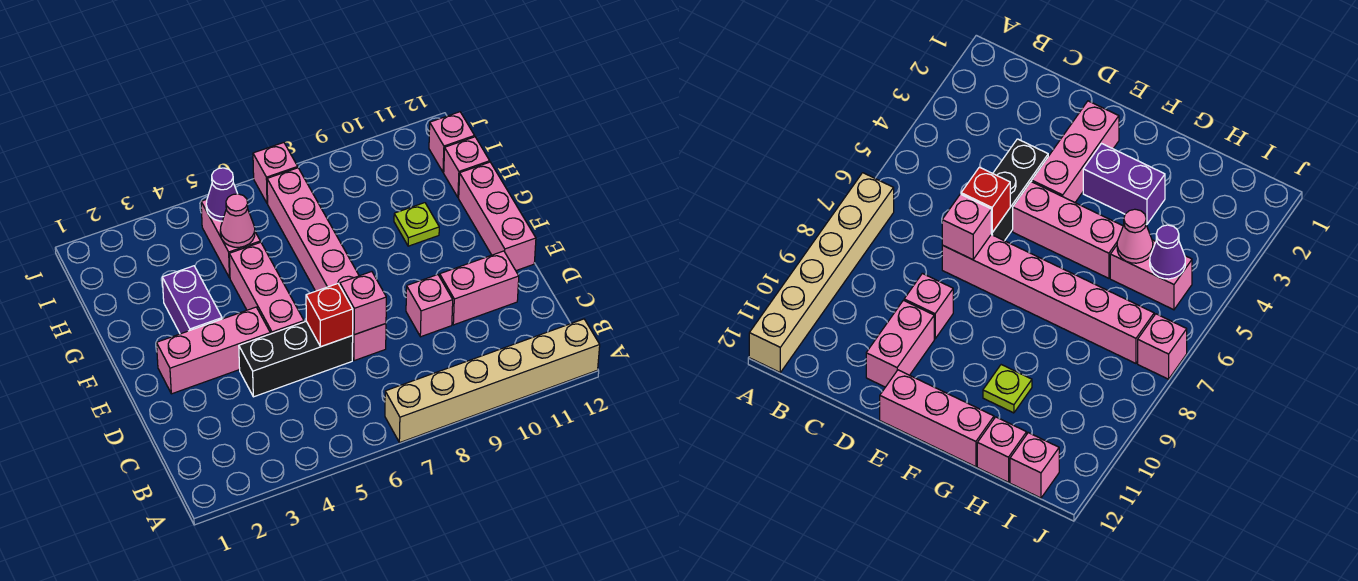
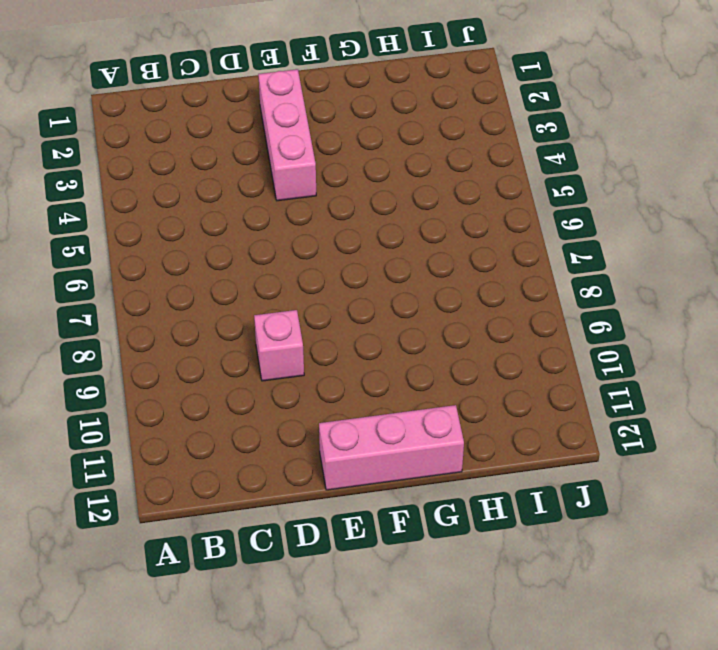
none -> tan brick A7:A12 level 1
none -> black brick D4:D6 level 1
none -> pink brick D7:I7 level 1

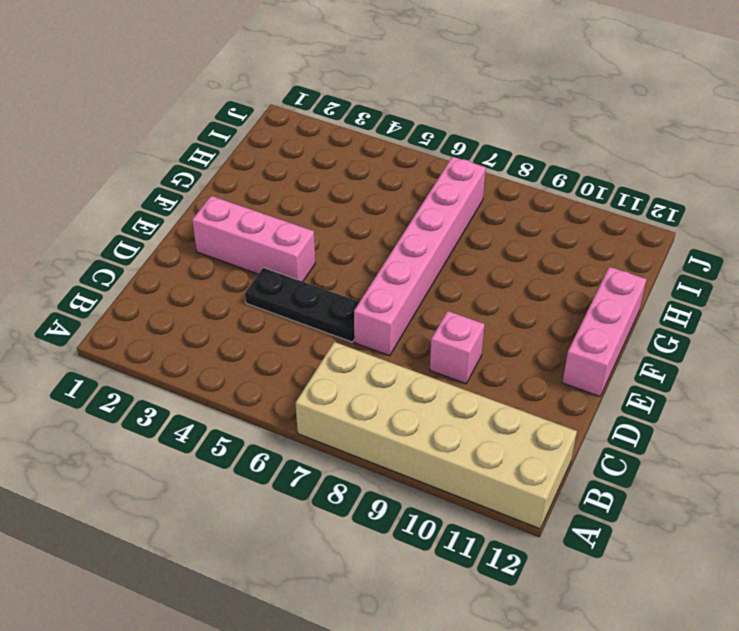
tan brick A7:B12 level 1 -> tan brick A7:A12 level 1
black plate D4:D6 level 1 -> black brick D4:D6 level 1
none -> pink brick D10:D11 level 1
none -> pink brick E5:G5 level 1
none -> purple brick F3:G3 level 1

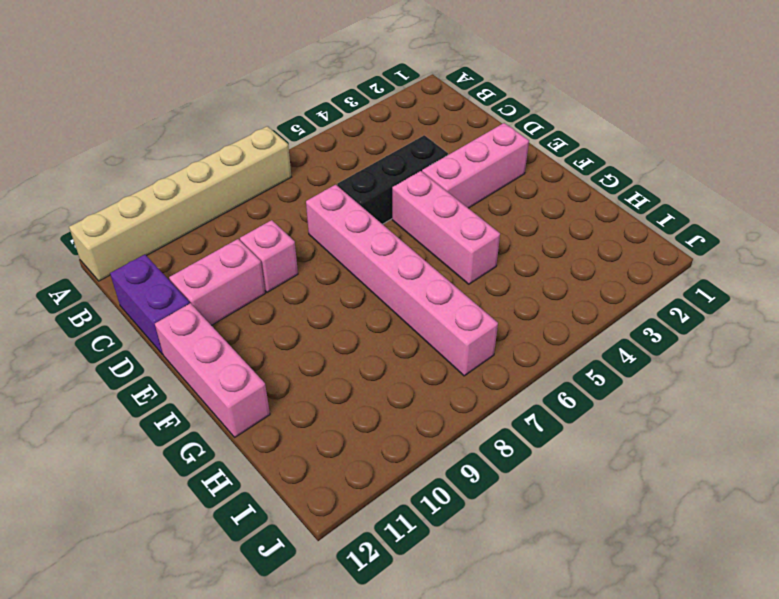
purple brick C12:D12 level 1 -> purple brick F3:G3 level 1
none -> lime plate G10 level 1
none -> pink brick H5:I5 level 1
none -> pink brick H12 level 1

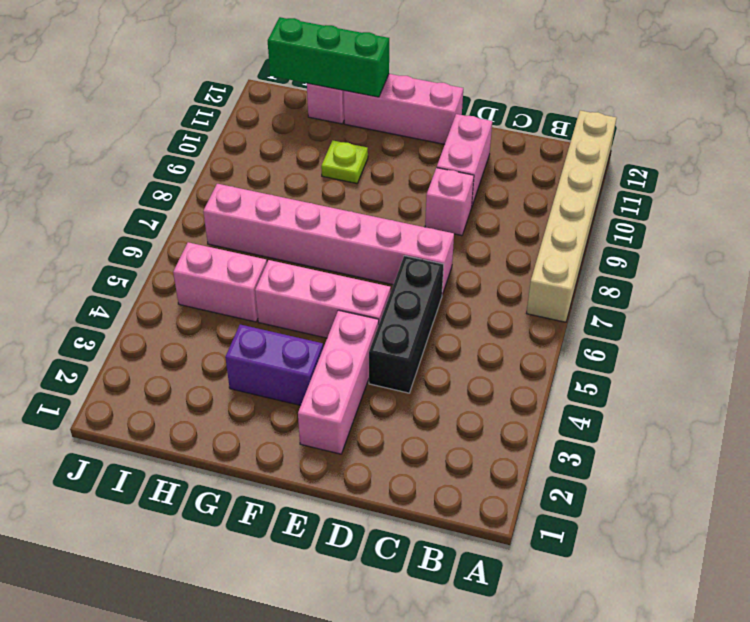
green brick G12:I12 level 2 -> none
none -> pink brick I12 level 1
none -> pink brick J7 level 1
none -> red brick D6 level 2

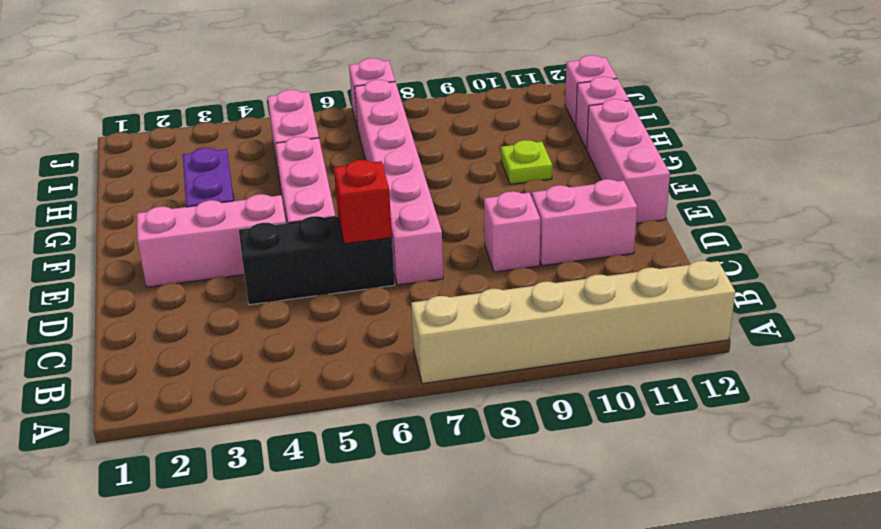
none -> pink brick D7 level 2
none -> pink cone H5 level 2
none -> purple cone I5 level 2

